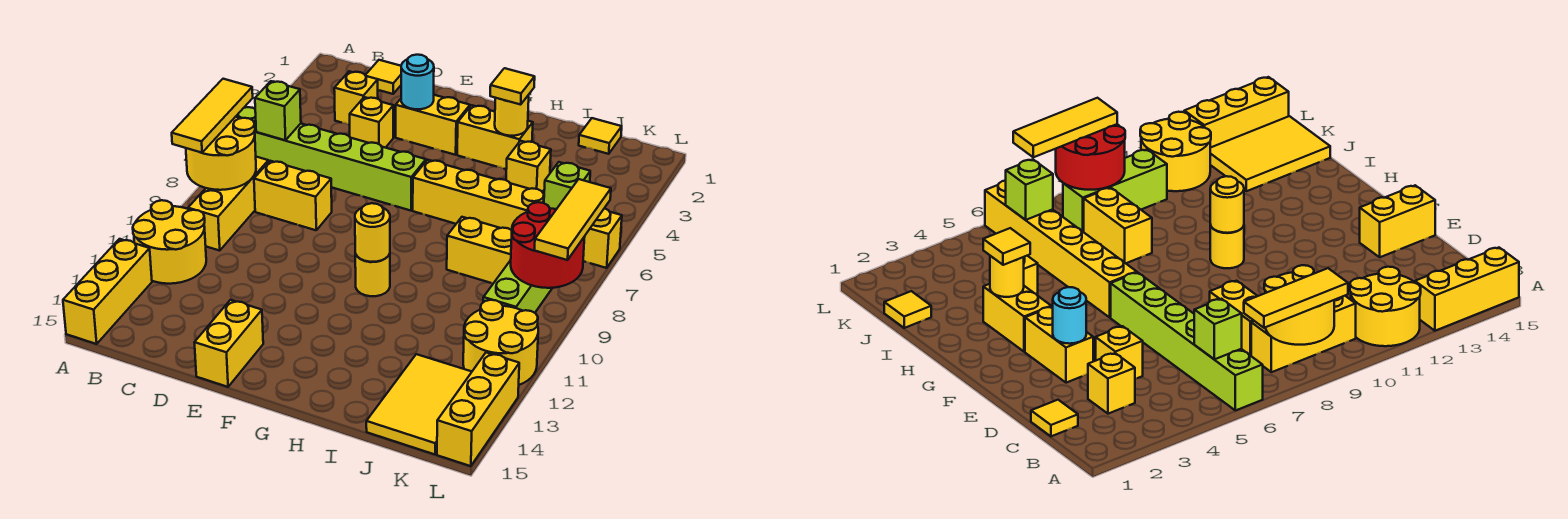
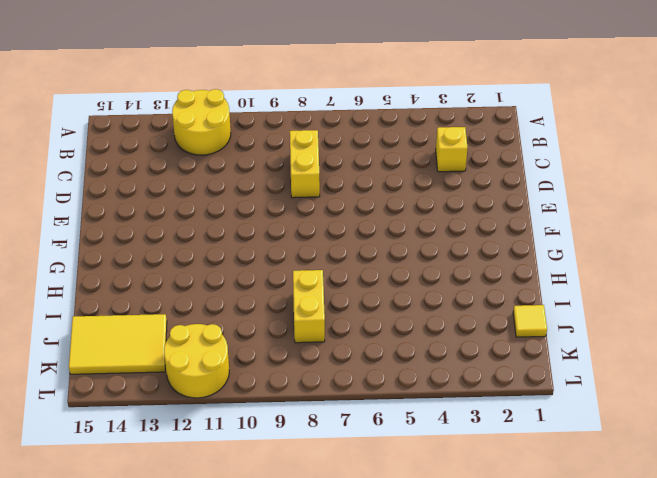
none -> lime brick A6:F6 level 1
none -> yellow brick A13:A15 level 1
none -> yellow brick B8:B10 level 1
none -> yellow tile C1 level 1

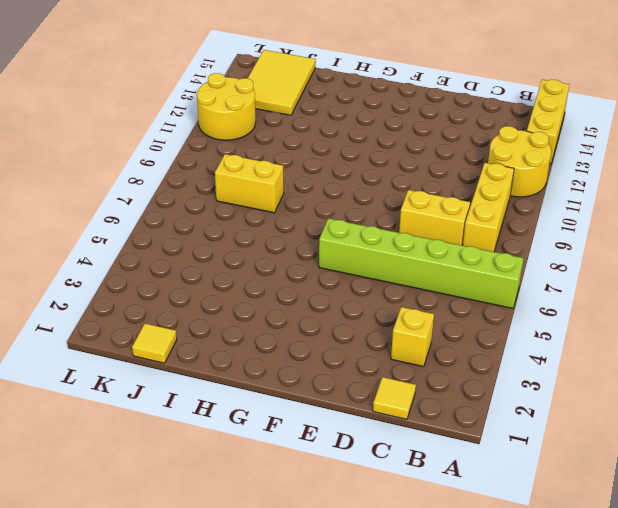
none -> yellow brick D4 level 1
none -> yellow brick E3:F3 level 1
none -> yellow brick E14:E15 level 1
none -> yellow brick G3:H3 level 1

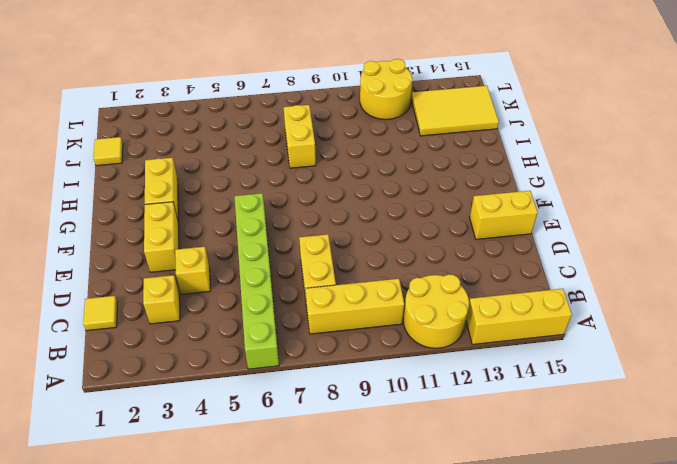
none -> yellow brick G6:L6 level 1
none -> yellow round brick G10 level 1
none -> yellow brick I4 level 1
none -> lime brick K8:K10 level 1

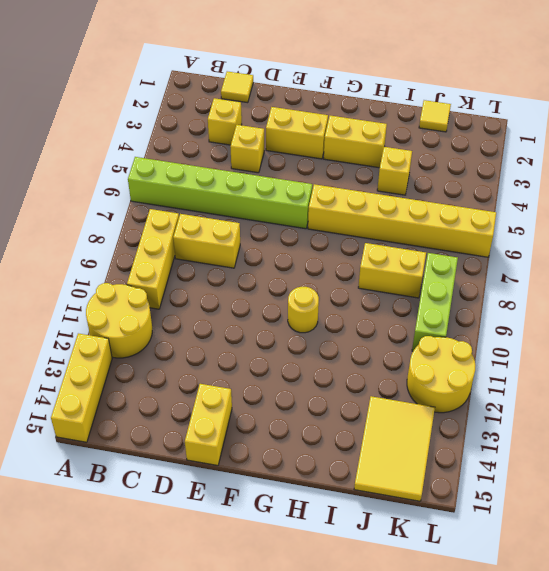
none -> yellow brick L13:L15 level 1
none -> yellow round brick A8:B9 level 2
none -> lime brick B6 level 2
none -> cyan round brick E3 level 2

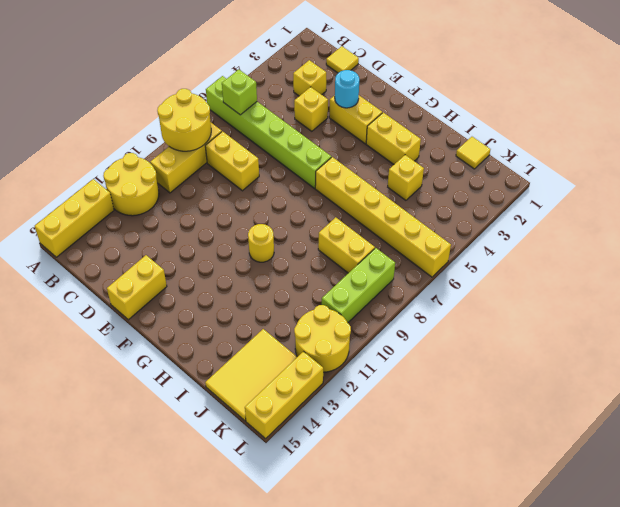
none -> yellow round brick G10 level 2
none -> yellow round brick H3 level 2
none -> lime brick K6 level 2
none -> red round brick K8:L9 level 2

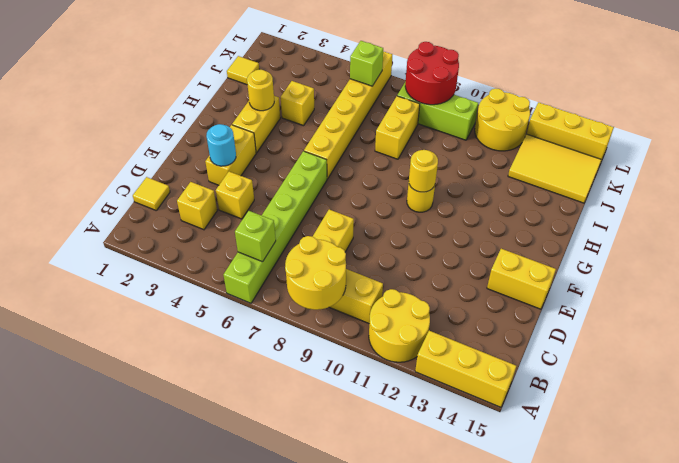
none -> yellow tile A7:A9 level 3
none -> yellow tile H3 level 3
none -> yellow tile L7:L9 level 3

